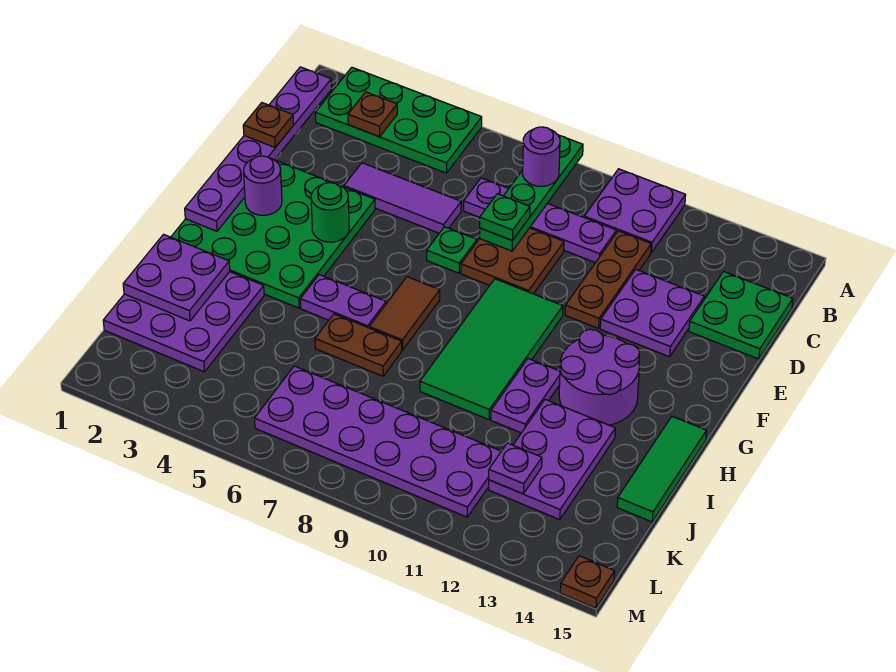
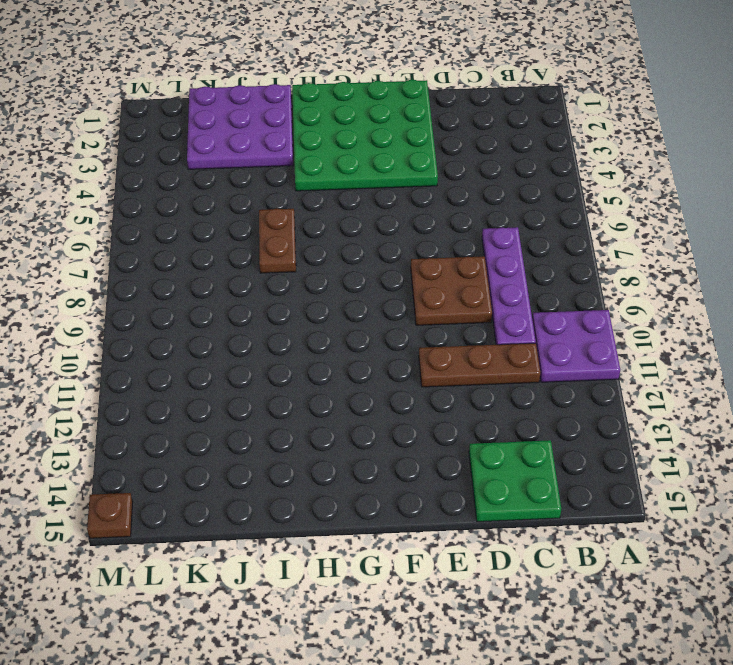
none -> green plate A2:B5 level 1
none -> purple tile D4:D6 level 1
none -> purple plate D12:E13 level 1
none -> green plate E7 level 1

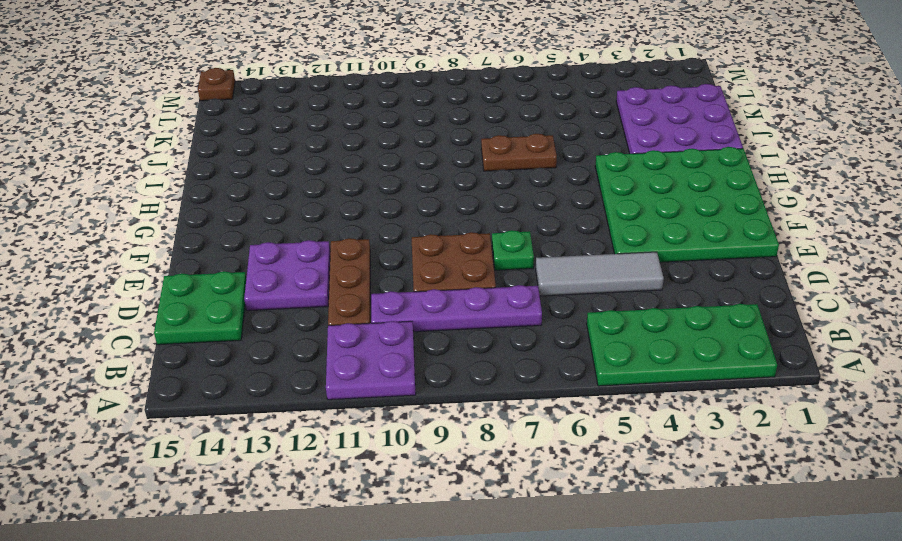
grey tile D4:D6 level 1 -> purple tile D4:D6 level 1
none -> green tile F9:I10 level 1
none -> brown tile G7:H7 level 1
none -> purple round brick G12:H13 level 1
none -> purple plate H5:H6 level 1

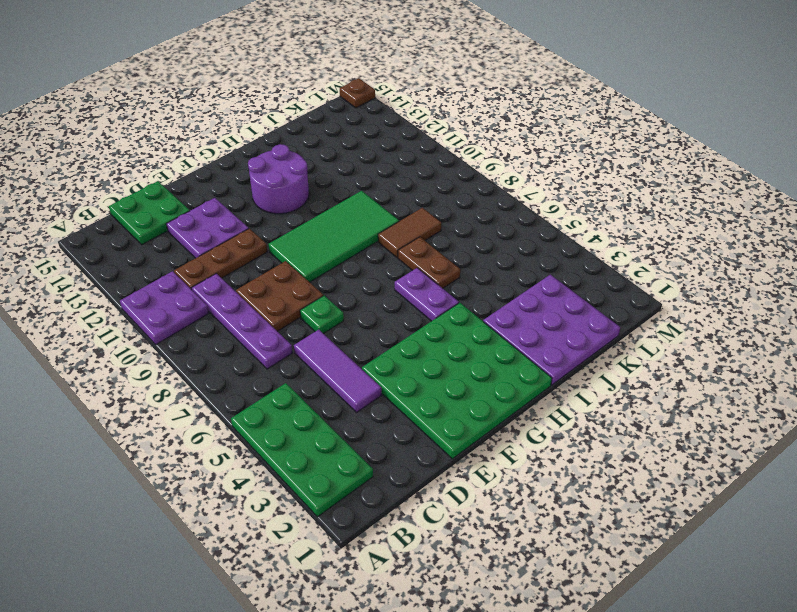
brown tile I8:J8 level 1 -> brown tile G7:H7 level 1
none -> purple plate H11:I11 level 1
none -> green tile H15:J15 level 1
none -> purple plate I12:K13 level 1
none -> purple plate K6:L11 level 1

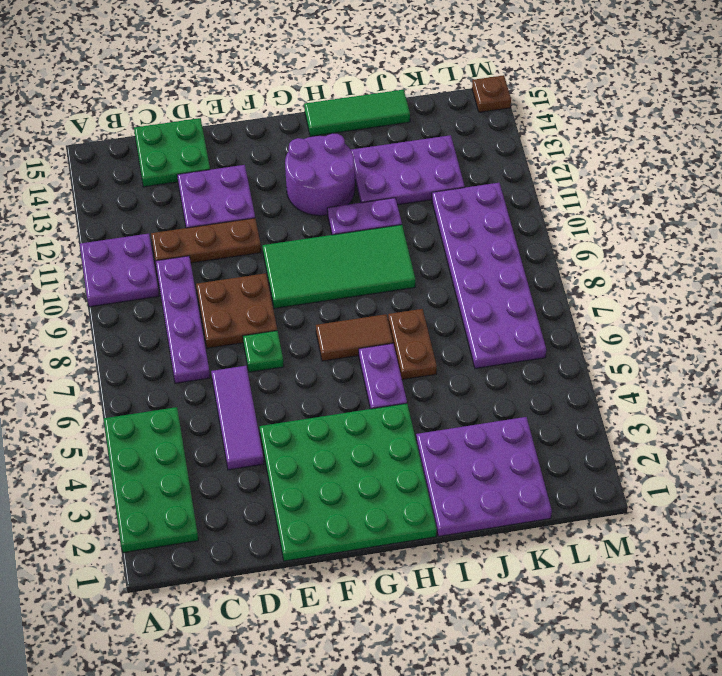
none -> green plate A8:D8 level 2
none -> purple plate B1:G1 level 2
none -> brown plate B3 level 2
none -> purple round brick F2 level 2

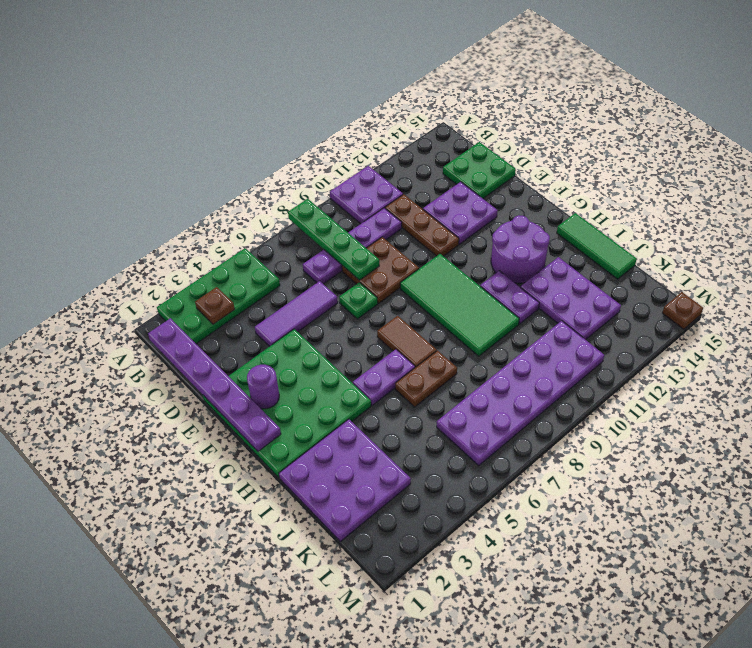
none -> green round brick F4 level 2
none -> purple plate I1:J2 level 2
none -> purple plate K12 level 2
none -> purple round brick B8 level 3

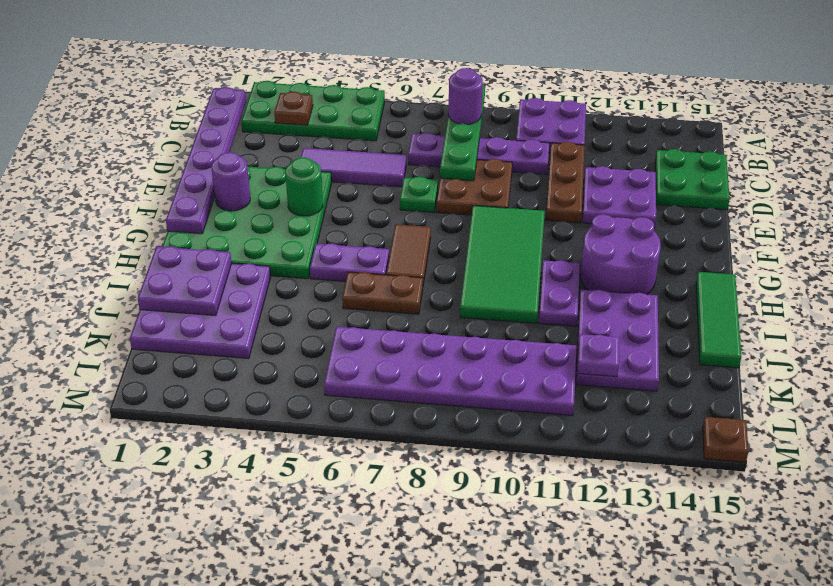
none -> brown plate D1 level 3
none -> green plate D8 level 3

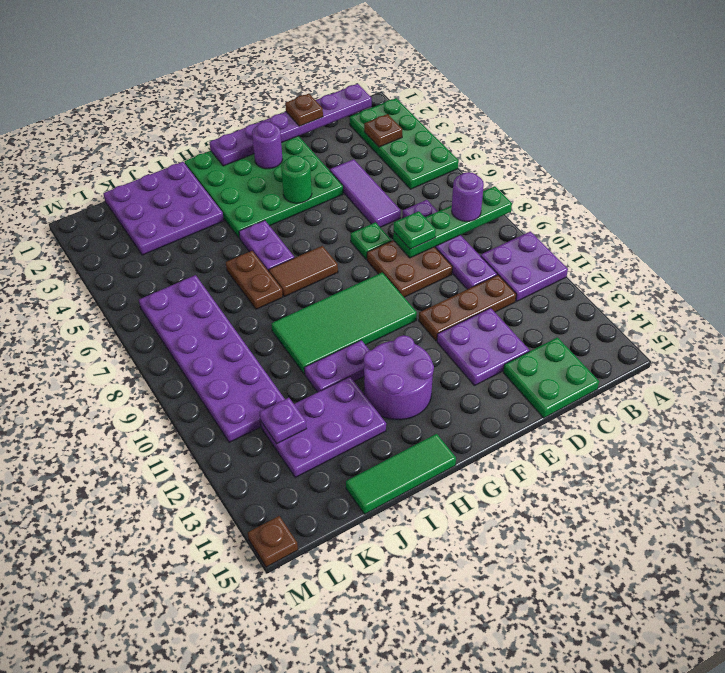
none -> purple plate I1:J2 level 2

